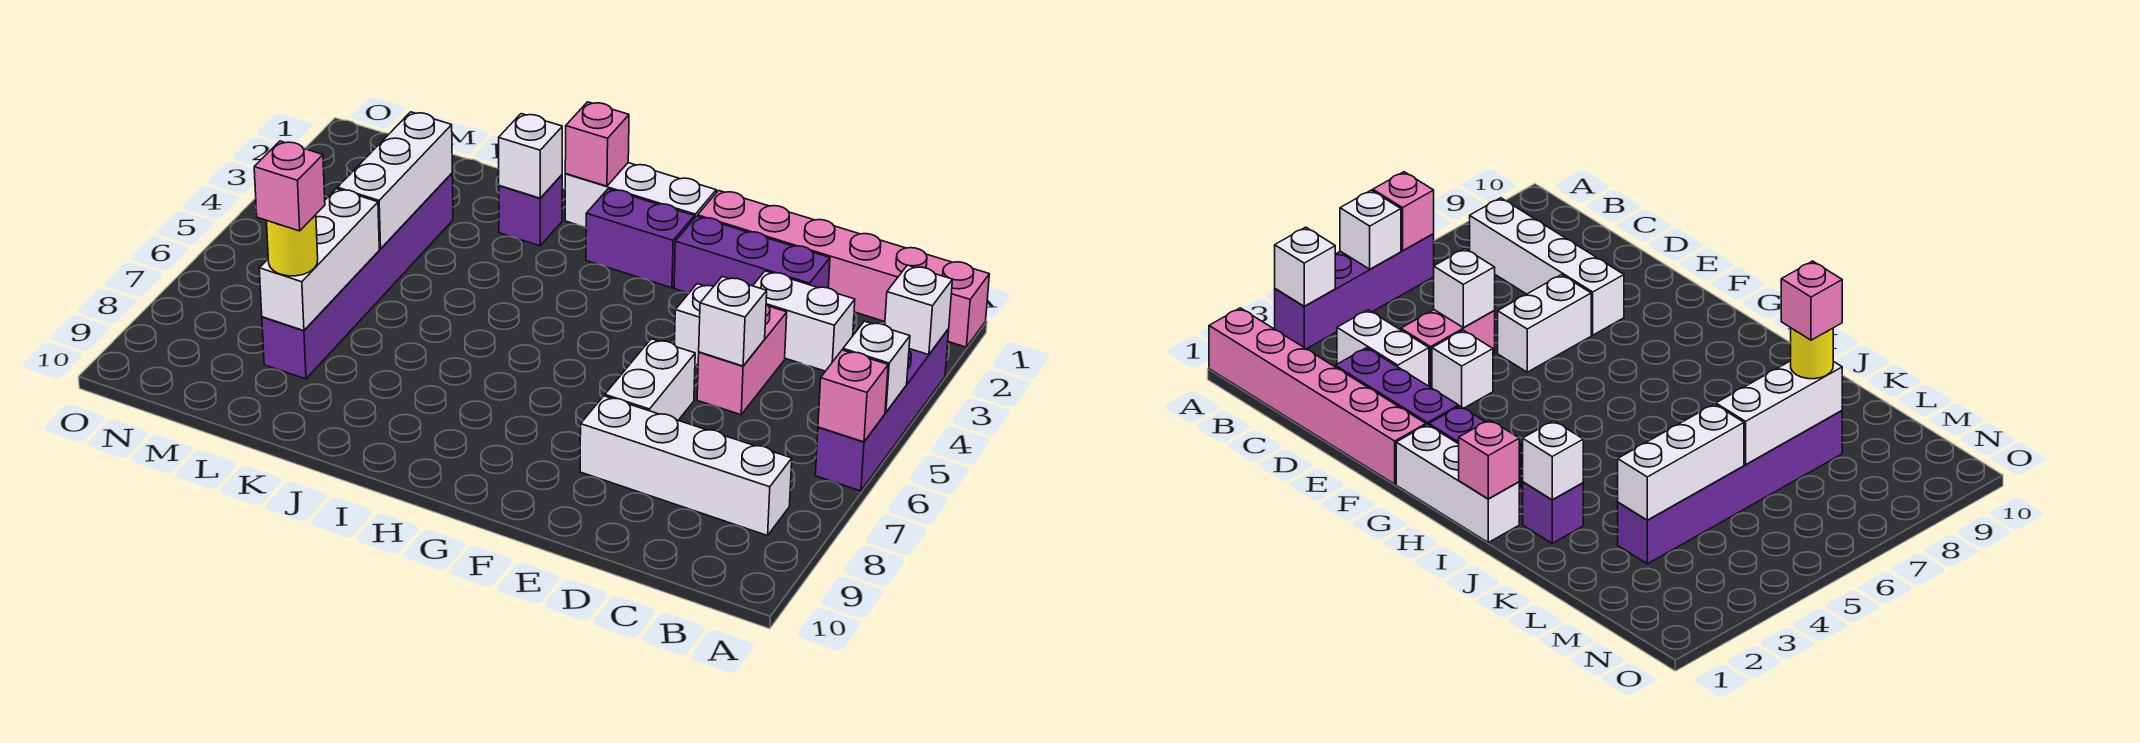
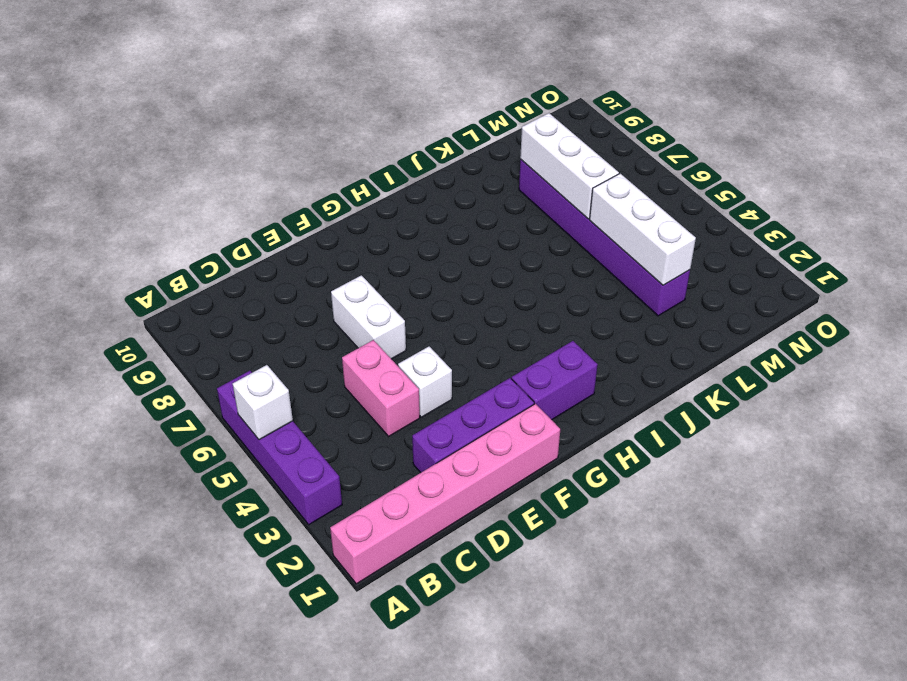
none -> white brick B8:E8 level 1
none -> white brick C3:D3 level 1
none -> white brick G1:I1 level 1

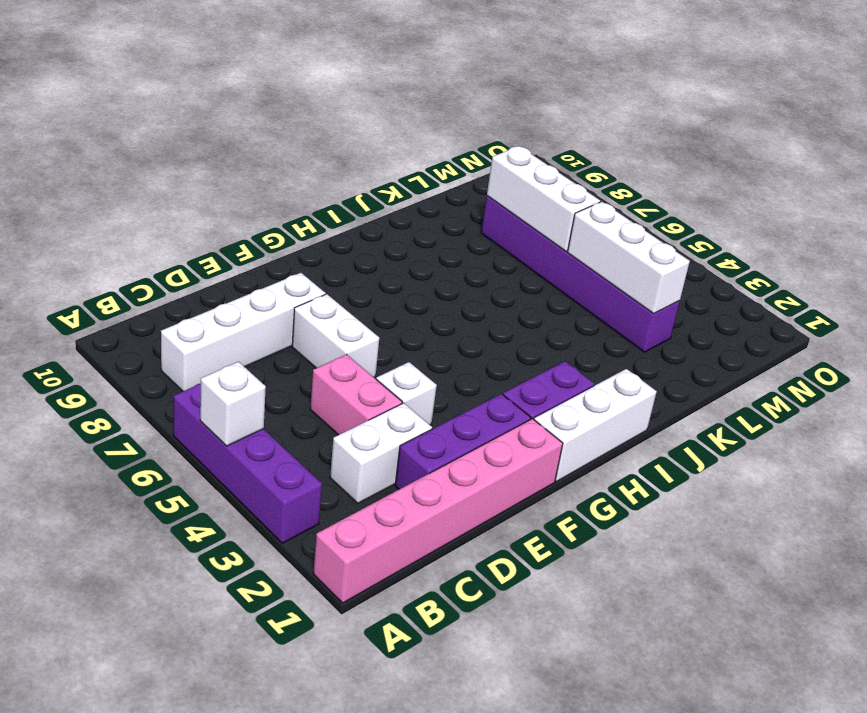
none -> purple brick J2 level 1
none -> white brick A3 level 2
none -> pink brick A6 level 2

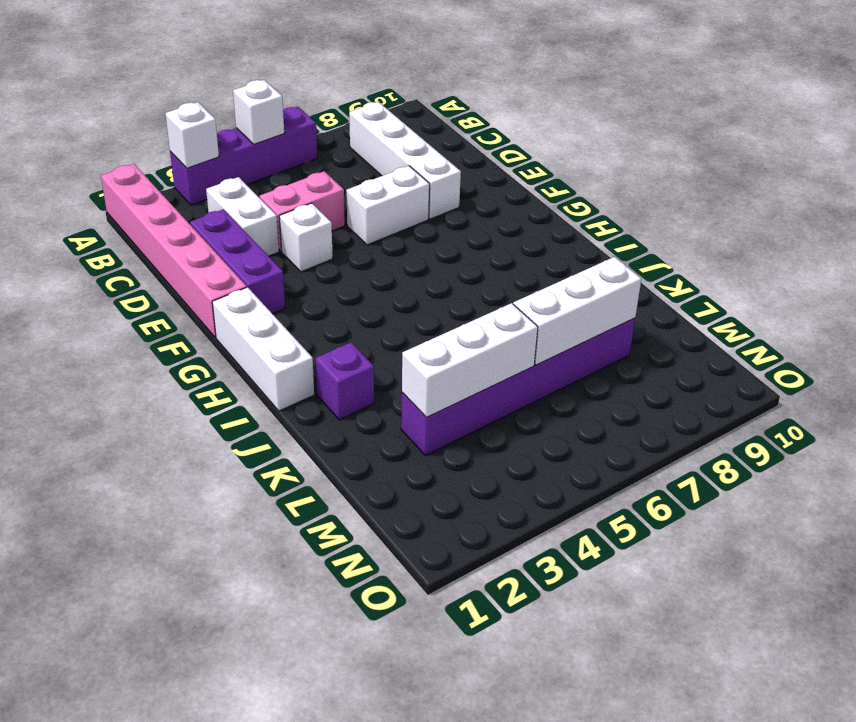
none -> purple brick G2:H2 level 1
none -> pink brick A6 level 2
none -> white brick D5 level 2

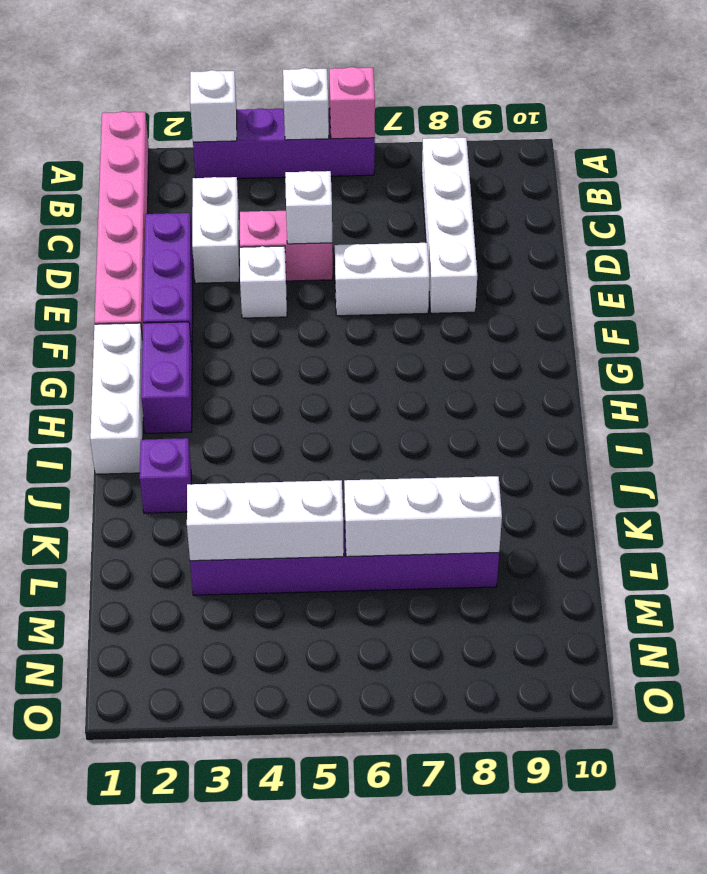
none -> pink brick I1 level 2
none -> white brick J2 level 2
none -> yellow round brick L8 level 3

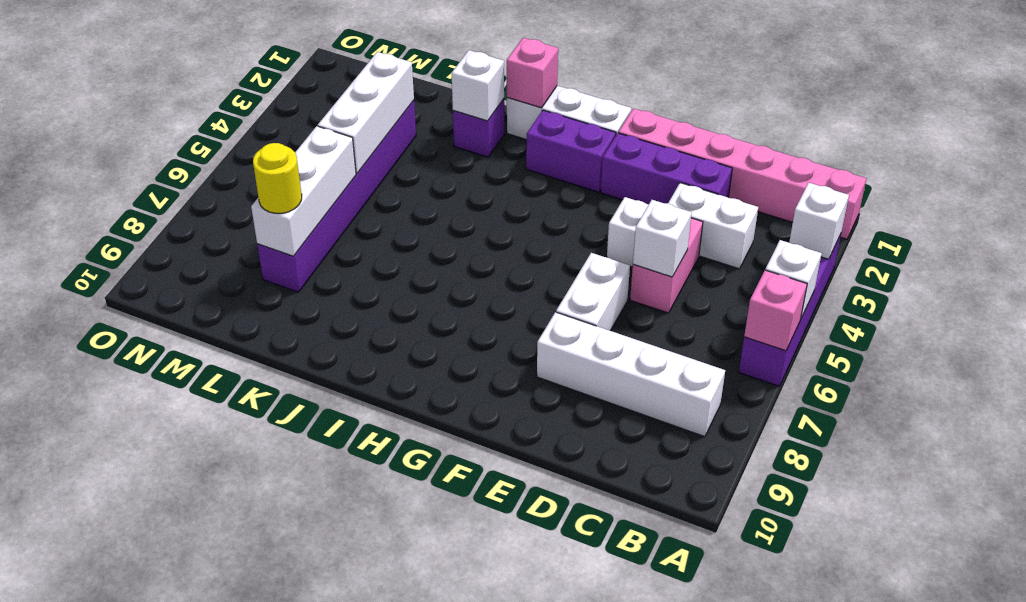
none -> pink brick L8 level 4

